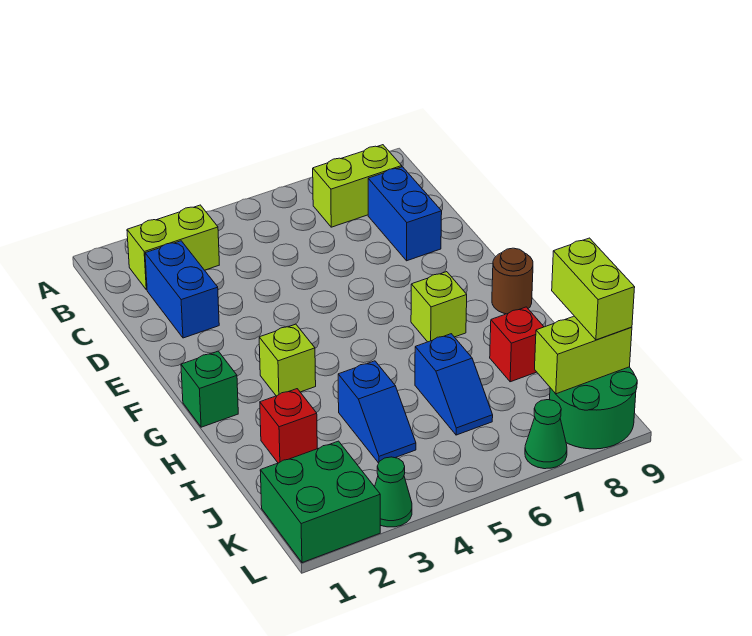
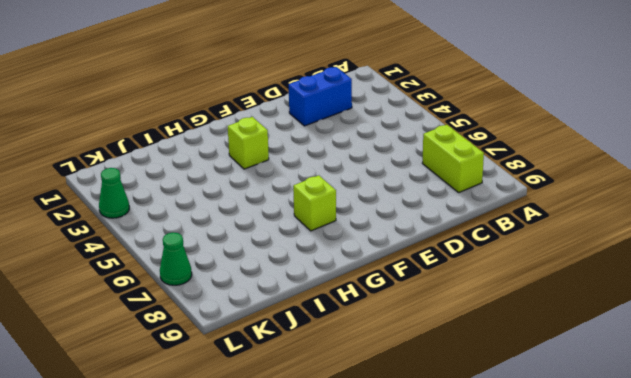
none -> lime brick B2:B3 level 1
none -> blue brick C8:D8 level 1
none -> green brick G1 level 1

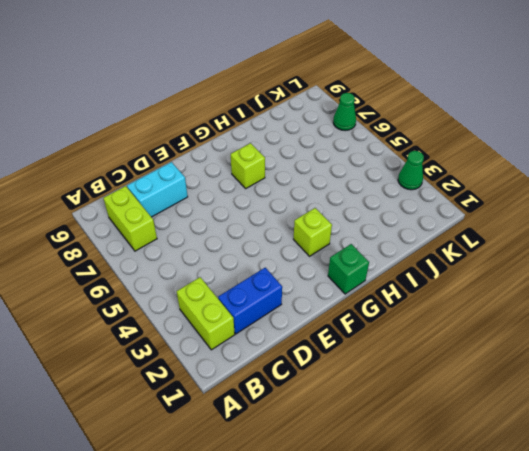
cyan brick C8:D8 level 1 -> blue brick C8:D8 level 1
none -> brown round brick G9 level 1
none -> red brick I2 level 1
none -> blue slope I4:J4 level 1 top I

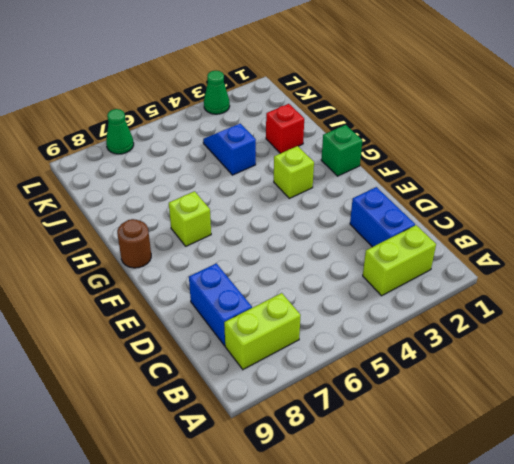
none -> blue slope I6:J6 level 1 top I
none -> red brick I8 level 1
none -> green brick K1:L2 level 1

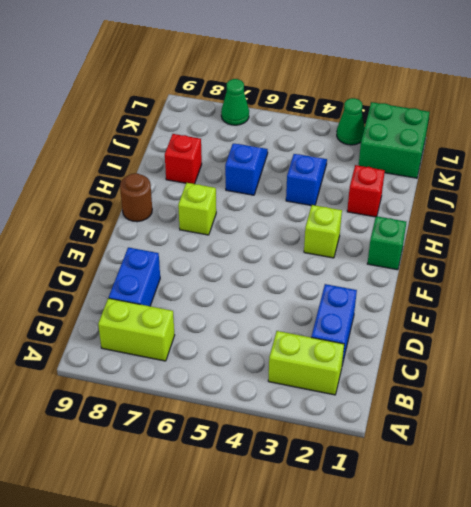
none -> green round brick K8:L9 level 1
none -> lime brick K8:K9 level 2
none -> lime brick J9:K9 level 3

